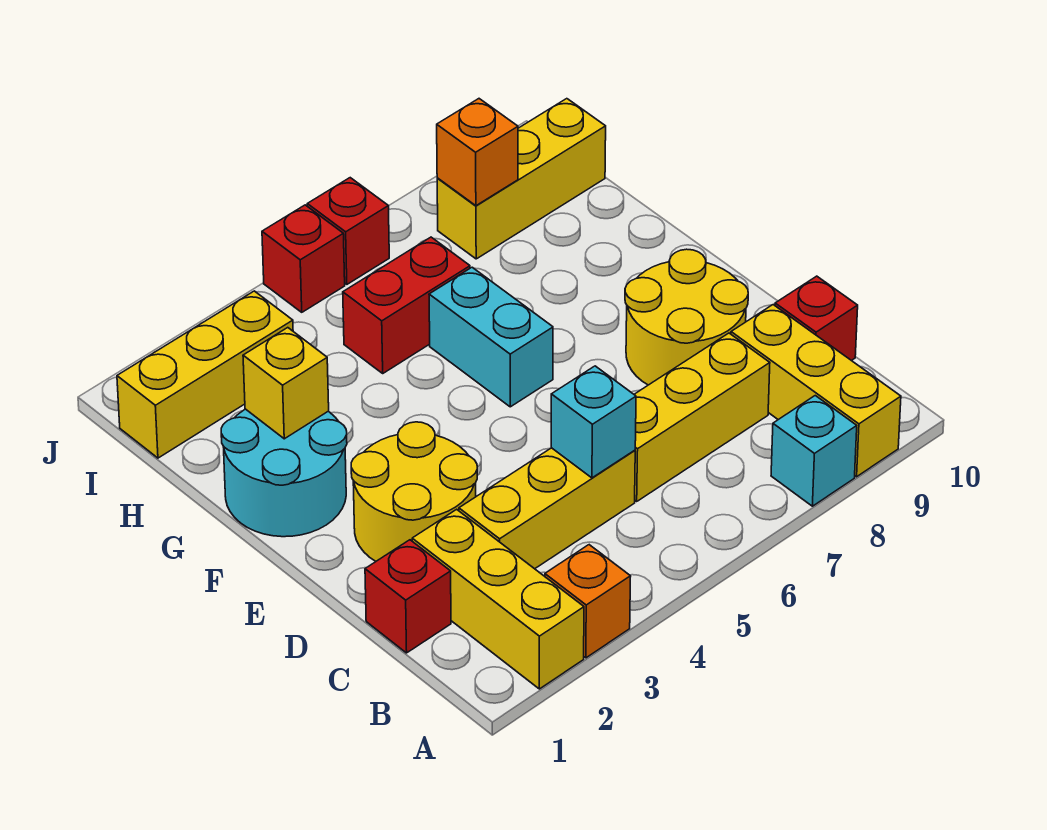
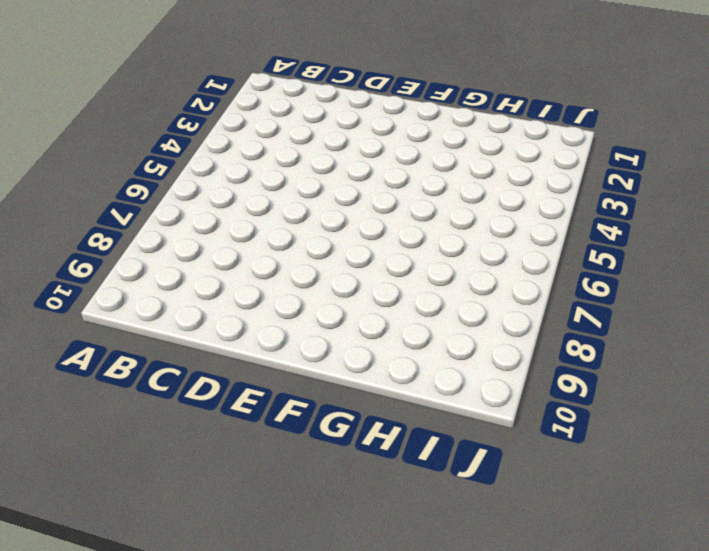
none -> yellow brick A2:C2 level 1
none -> orange brick A3 level 1
none -> cyan brick A8 level 1

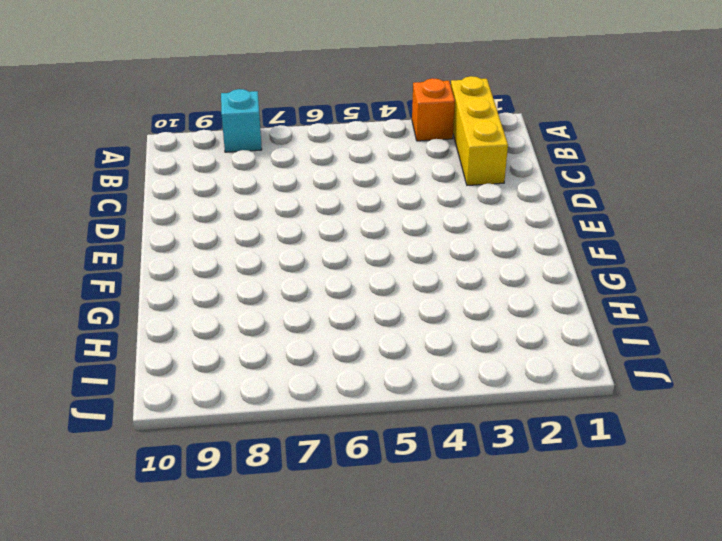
none -> yellow brick A9:C9 level 1
none -> red brick C1 level 1
none -> yellow brick C3:C5 level 1

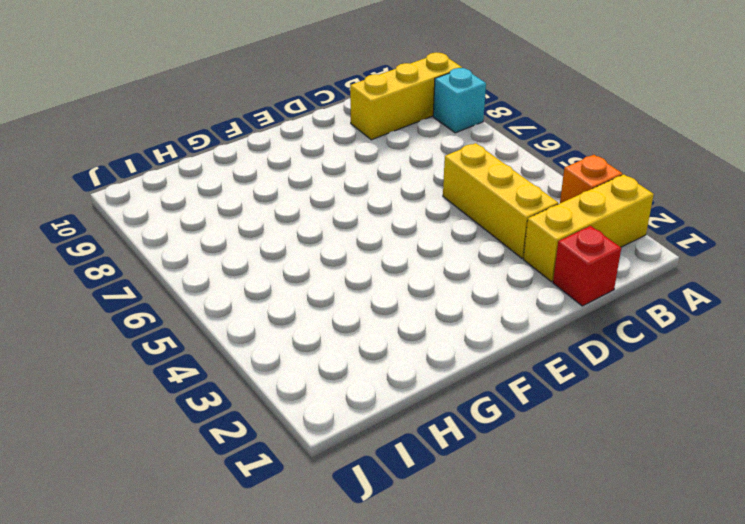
none -> yellow brick C6:C8 level 1
none -> red brick C10 level 1
none -> yellow round brick D2:E3 level 1

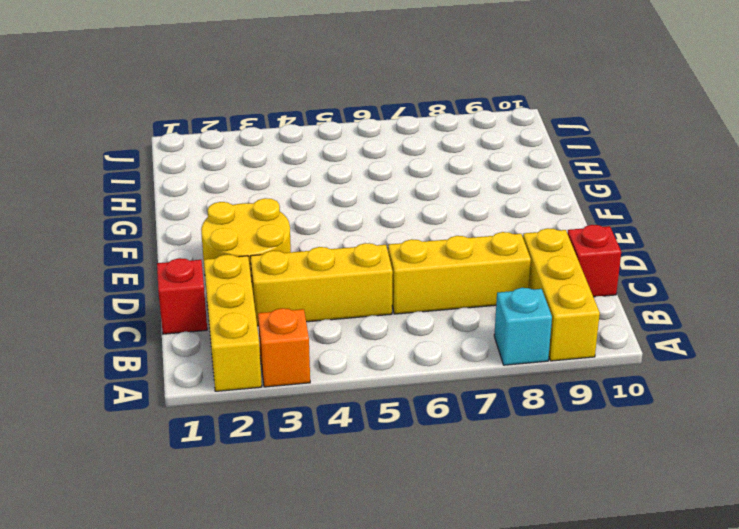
none -> yellow round brick D8:E9 level 1
none -> cyan round brick F1:G2 level 1
none -> cyan brick F6:G6 level 1

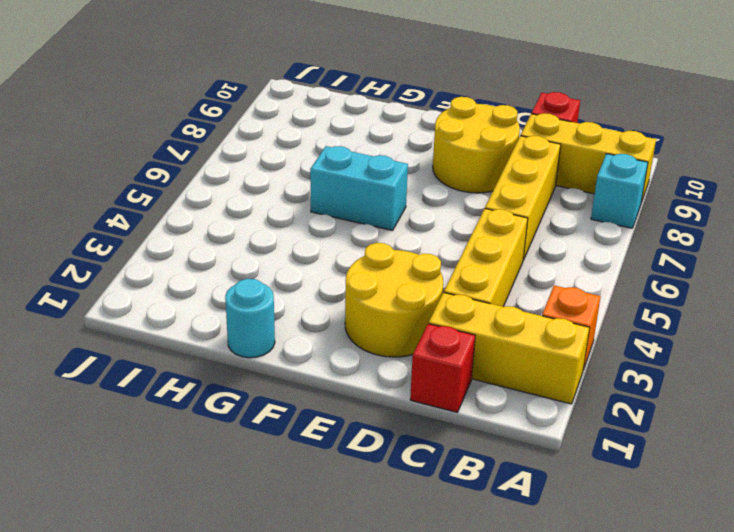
cyan round brick G1 level 1 -> cyan round brick F1:G2 level 1
none -> red brick H5:H6 level 1
none -> yellow brick I1:I3 level 1
none -> yellow brick I8:I10 level 1

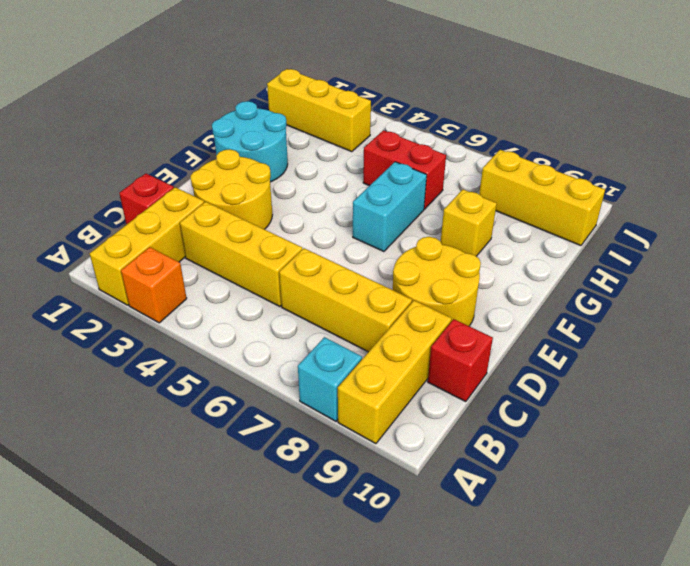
yellow brick G8 level 1 -> yellow brick G2 level 2
none -> red brick J5 level 1
none -> red brick J6 level 1
none -> cyan brick C5 level 2

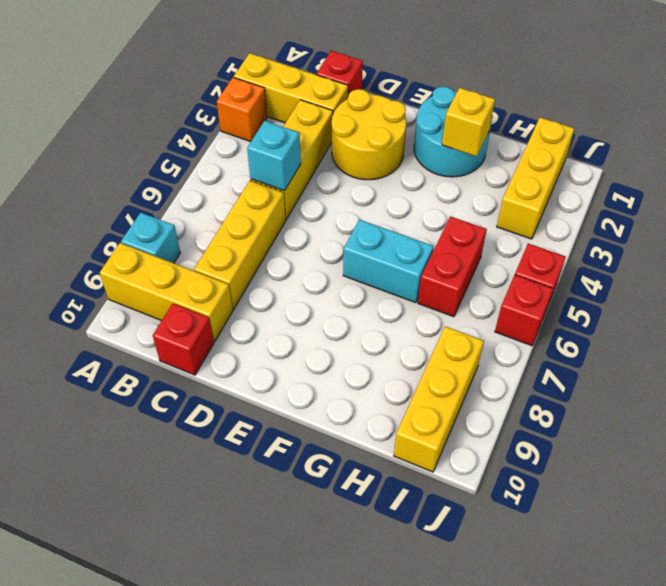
none -> yellow round brick D8:E9 level 1
none -> orange brick I8 level 2

